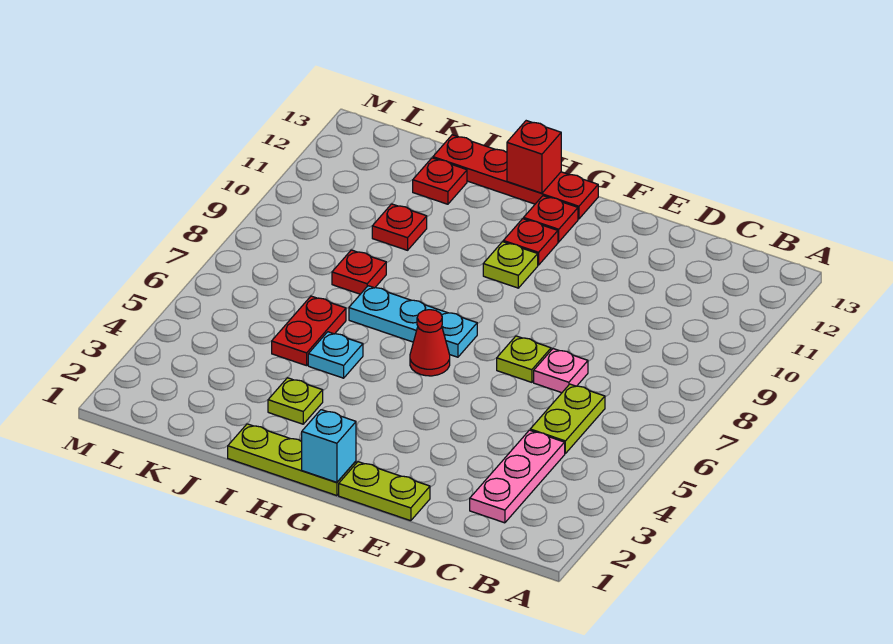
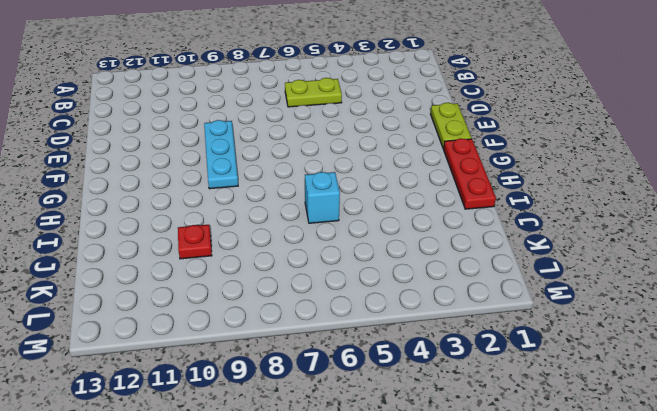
cyan plate E9:G9 level 1 -> cyan plate G7:I7 level 1
red plate G1:I1 level 1 -> lime plate G1:I1 level 1
cyan brick I6 level 1 -> cyan brick G1 level 2
none -> pink plate C2:C4 level 1
none -> pink plate D7 level 1
none -> lime plate E7 level 1

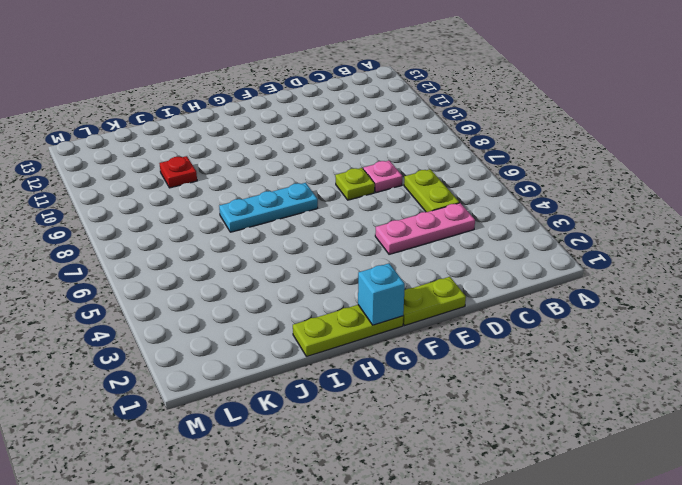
pink plate C4:E4 level 1 -> pink plate C2:C4 level 1
none -> red cone G6 level 1
none -> lime plate G10 level 1
none -> red plate G11 level 1

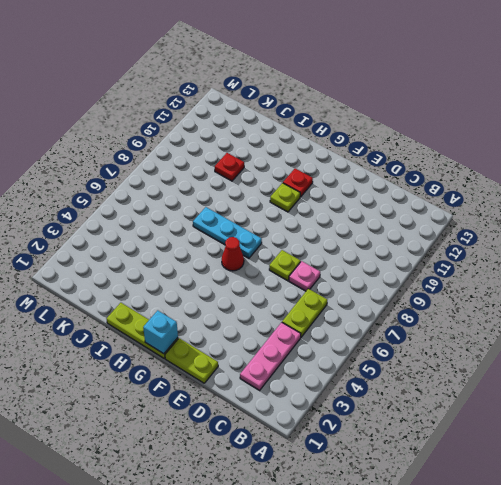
none -> red plate G12 level 1
none -> red plate G13:J13 level 1
none -> lime plate I3 level 1

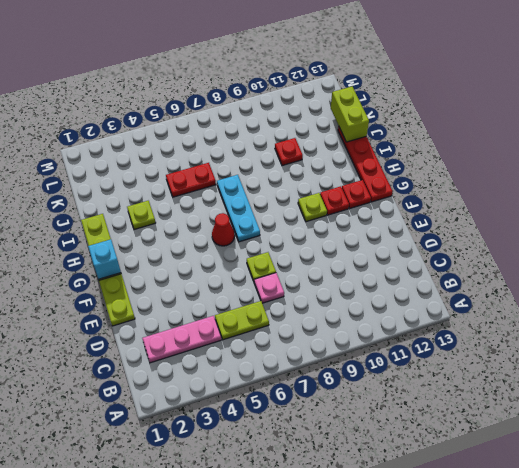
lime brick J13:K13 level 2 -> none
none -> cyan plate I5 level 1
none -> red plate J8 level 1
none -> red plate J12 level 1

